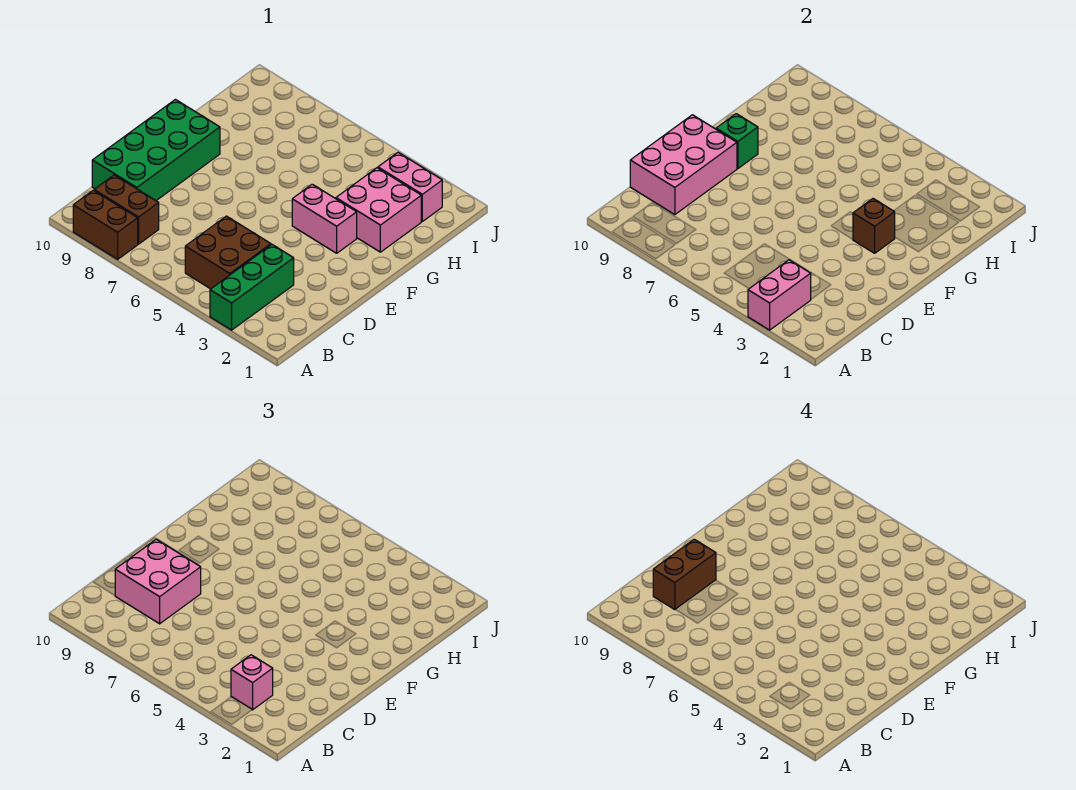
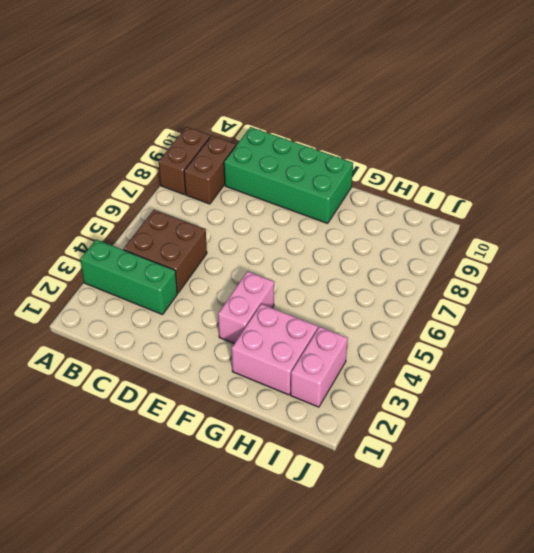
none -> pink brick A3:B3 level 2
none -> pink brick C9:E10 level 2
none -> brown brick F3 level 2

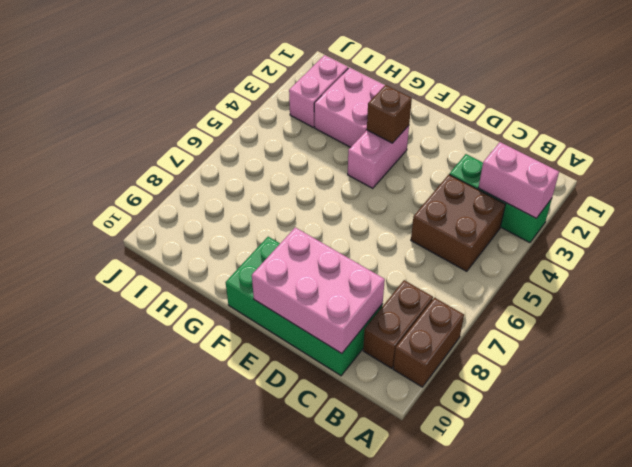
none -> green brick F9 level 2
none -> pink brick B3 level 3
none -> pink brick C8:D9 level 3

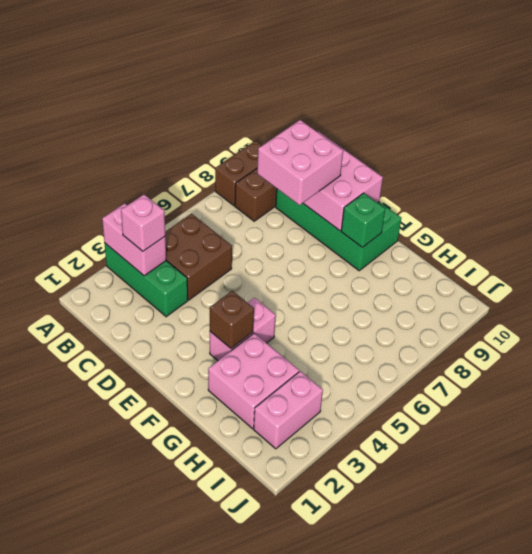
none -> brown brick C9:D9 level 4

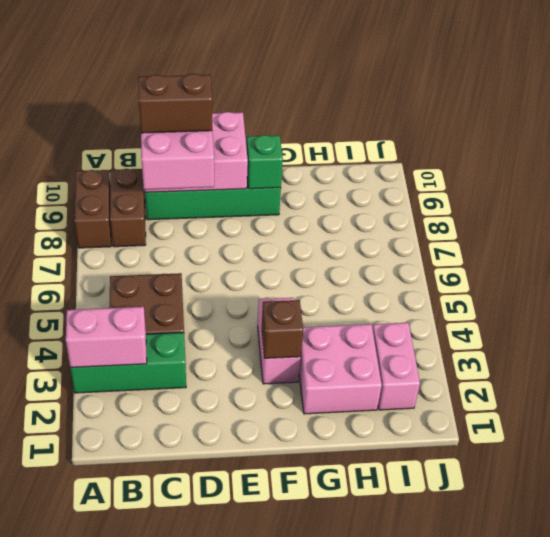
none -> pink brick B3 level 3

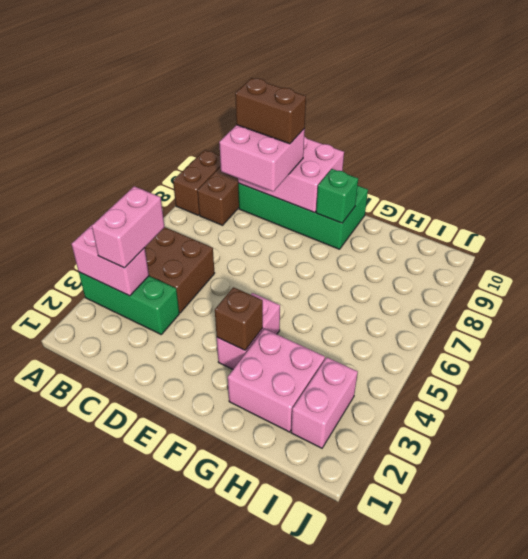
pink brick B3:B4 level 3 -> pink brick B3 level 3

